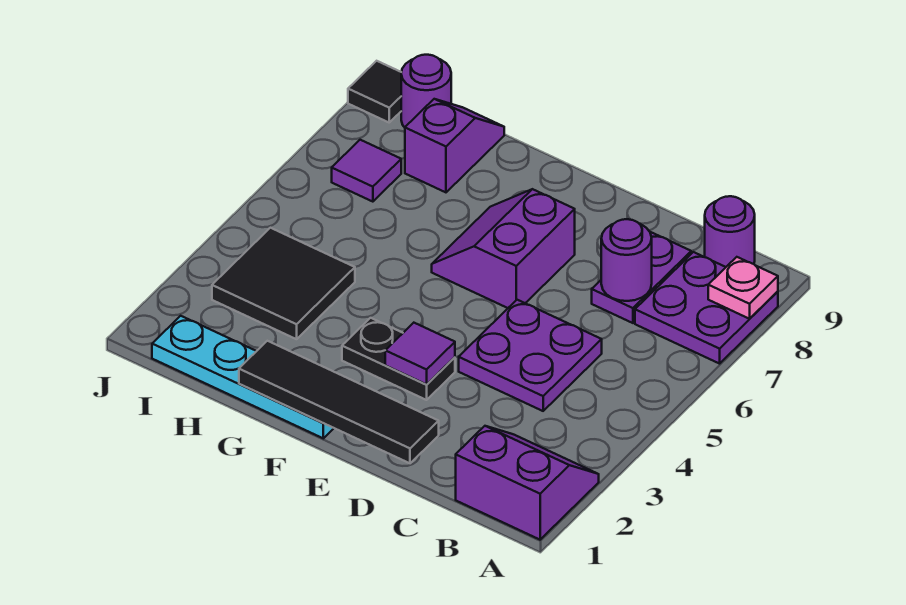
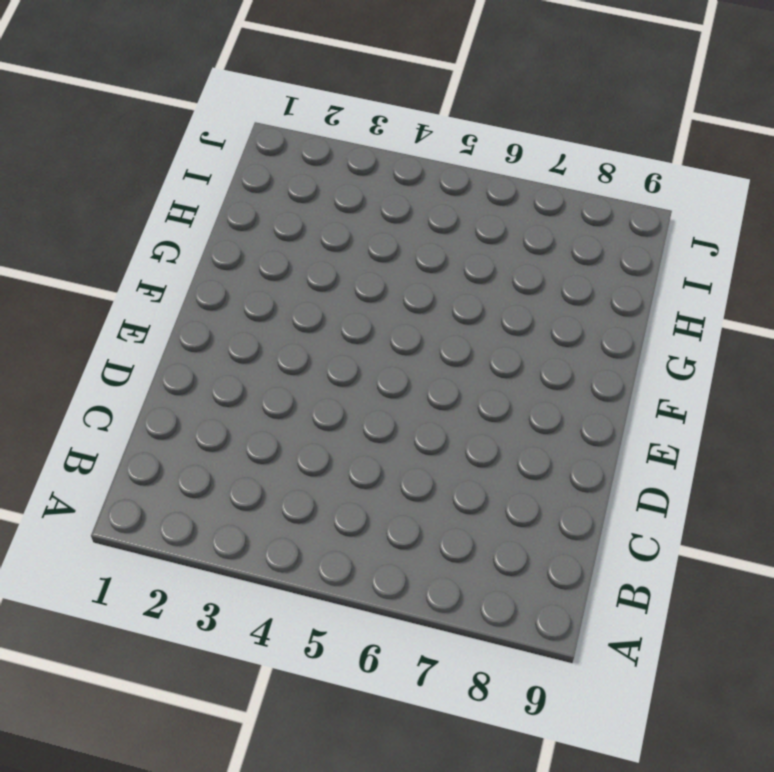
none -> purple slope A1:B2 level 1 top 1
none -> purple plate A7:B8 level 1
none -> purple round brick B9 level 1

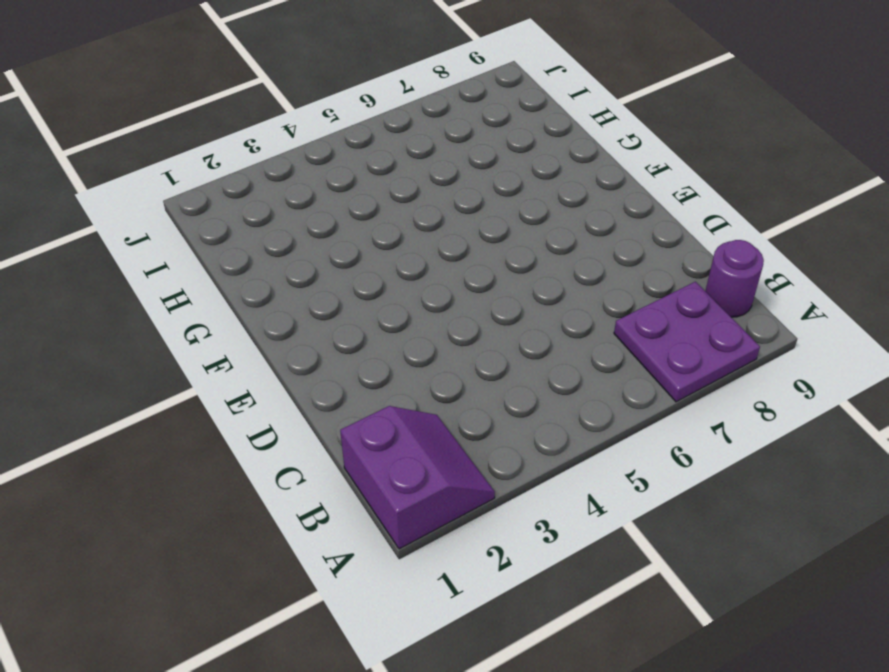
none -> purple plate C4:D5 level 1
none -> purple plate C7:C8 level 1
none -> black plate E3:F3 level 1

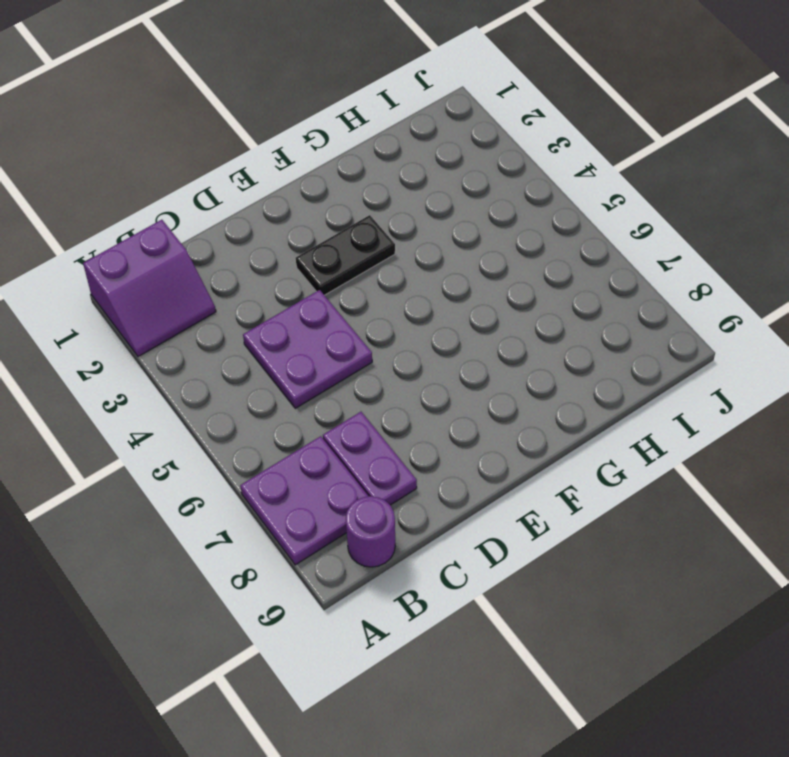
none -> purple slope E6:F7 level 1 top E
none -> cyan plate F1:I1 level 1
none -> black tile H3:I4 level 1

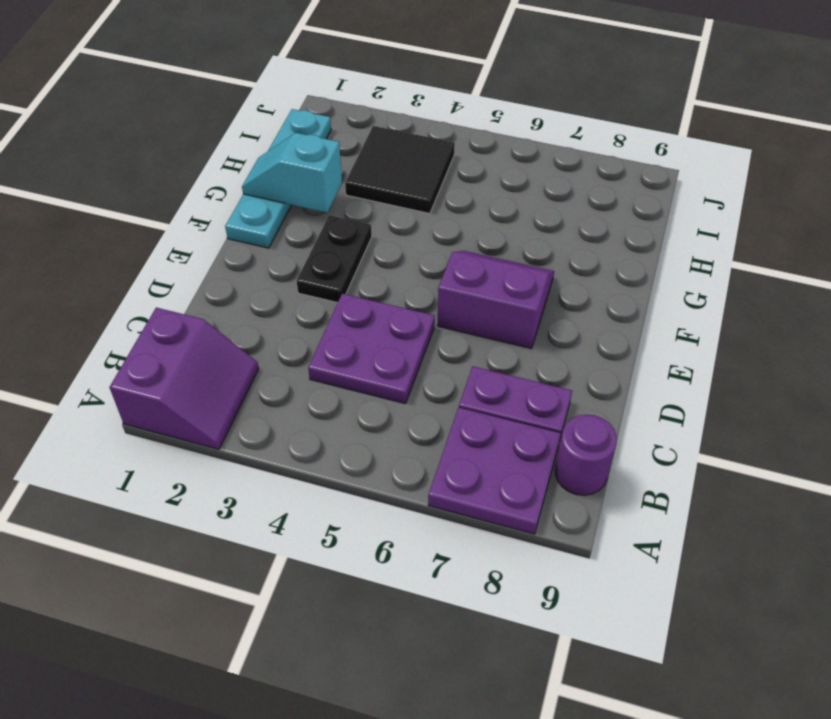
cyan slope G1:G2 level 2 top 2 -> black tile D1:G1 level 2
none -> purple slope H8:H9 level 1 top 8
none -> purple tile I7 level 1
none -> purple round brick I9 level 1

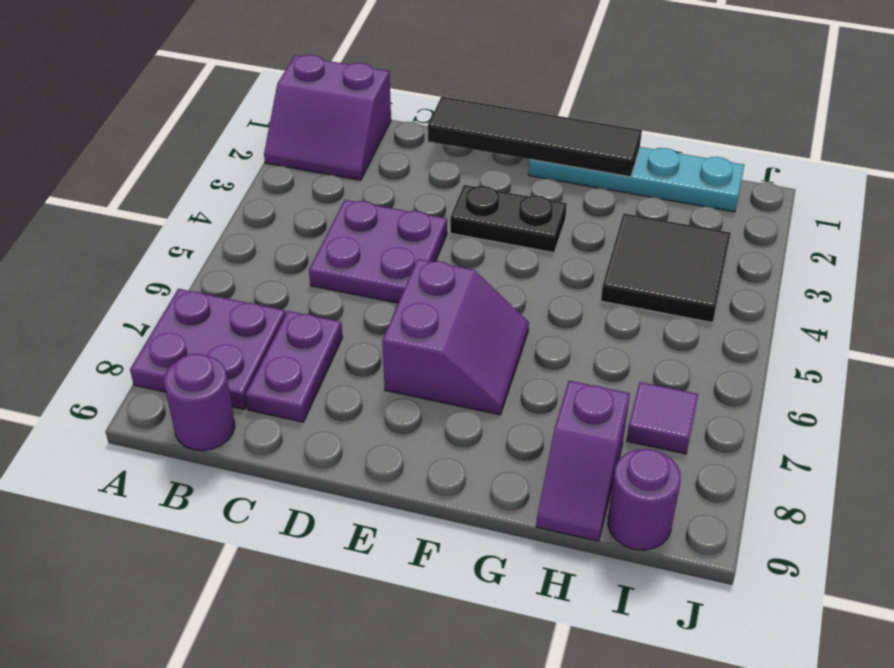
none -> black tile J9 level 1
none -> pink plate A8 level 2
none -> purple round brick C7 level 2

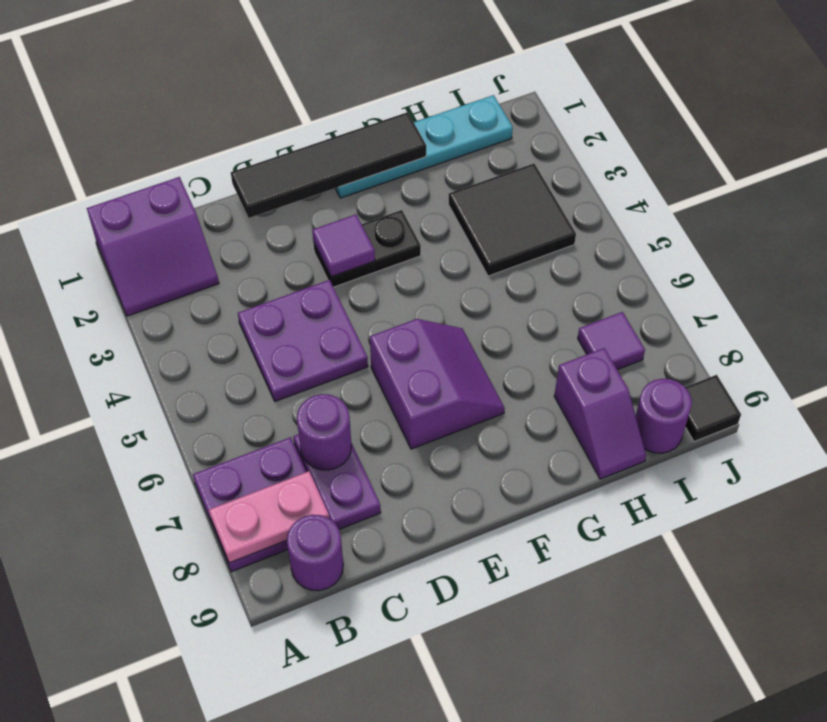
pink plate A8:B8 level 2 -> pink plate A8 level 2

